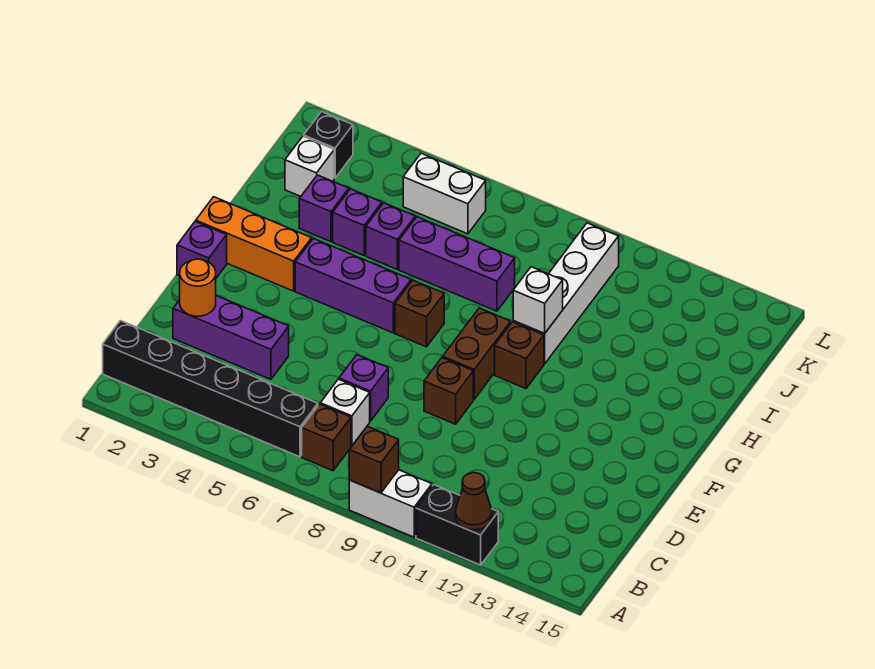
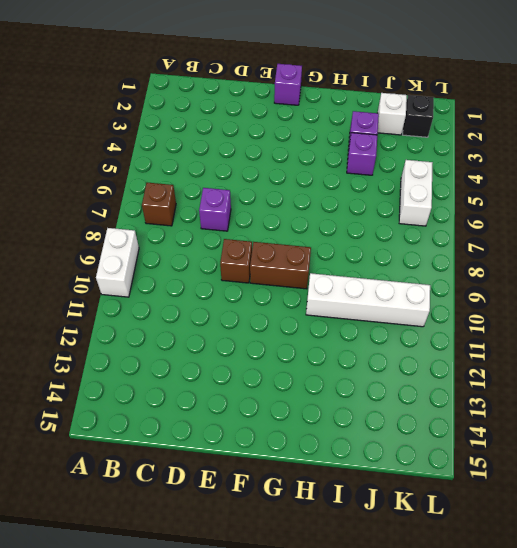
none -> black brick A11:A12 level 1
none -> black brick B1:B6 level 1
none -> white brick C7 level 1

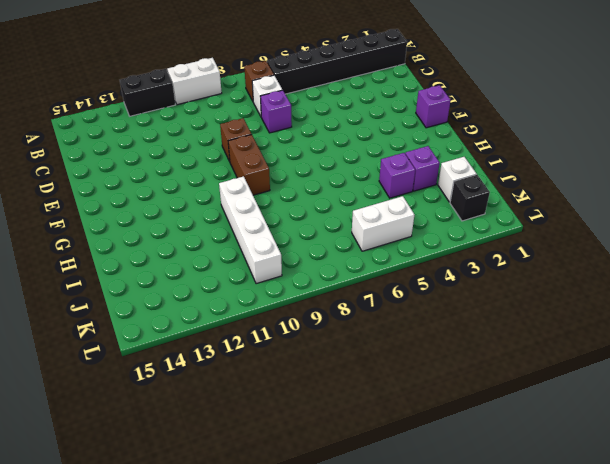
none -> purple brick D2:D4 level 1
none -> orange brick G1:G3 level 1
none -> purple brick G4:G6 level 1

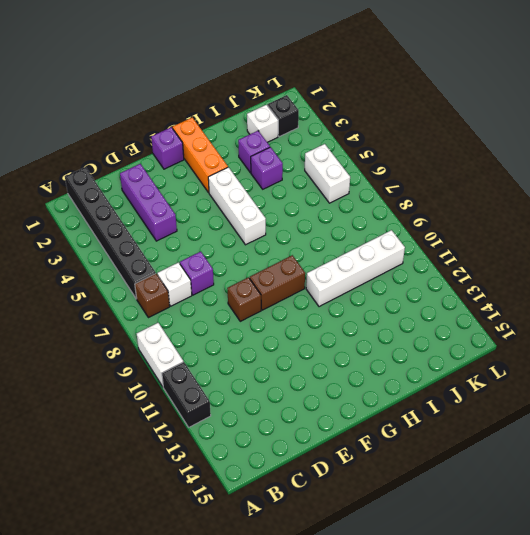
white brick G4:G6 level 1 -> purple brick G4:G6 level 1
none -> brown brick G7 level 1
none -> brown brick G10 level 1
none -> purple brick I5 level 1

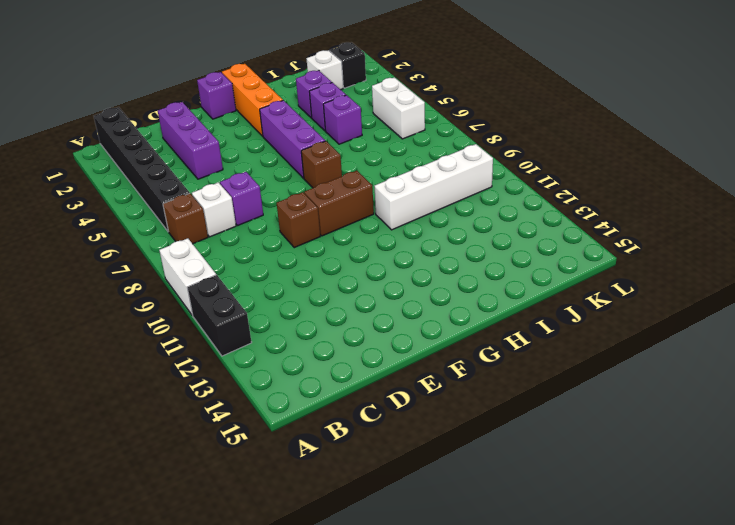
none -> brown brick G10 level 1
none -> purple brick I6:I8 level 1
none -> brown brick A9 level 2

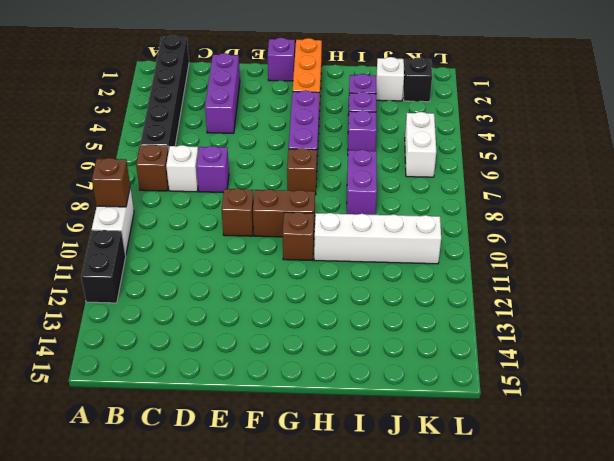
purple brick I7:I8 level 1 -> purple brick I6:I8 level 1
none -> brown cone A12 level 2
none -> orange round brick D2 level 2
none -> white brick H10 level 2

